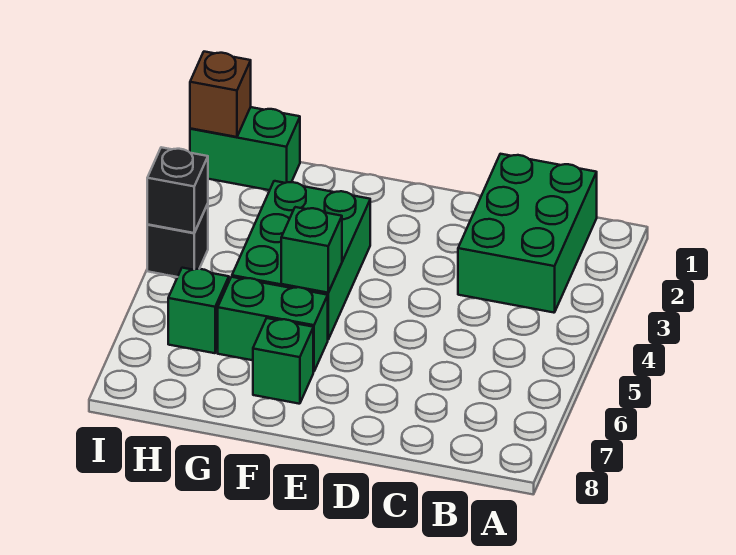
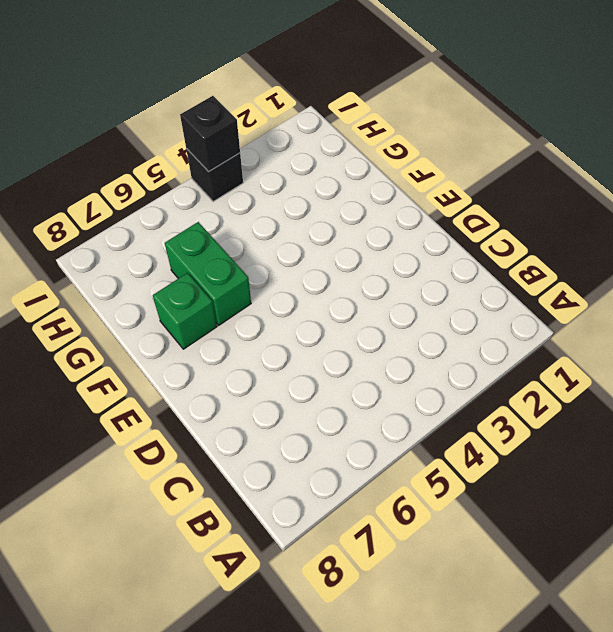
none -> green brick B1:C3 level 1
none -> green brick F3:G5 level 1

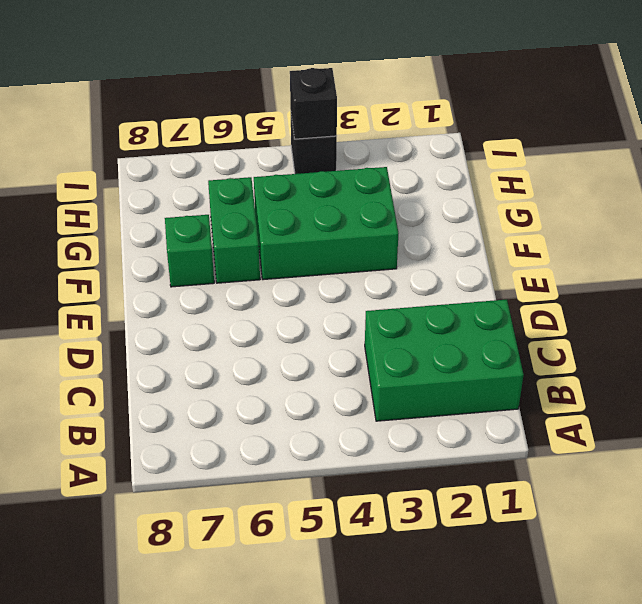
none -> green brick H1:I1 level 1
none -> green brick H6 level 1

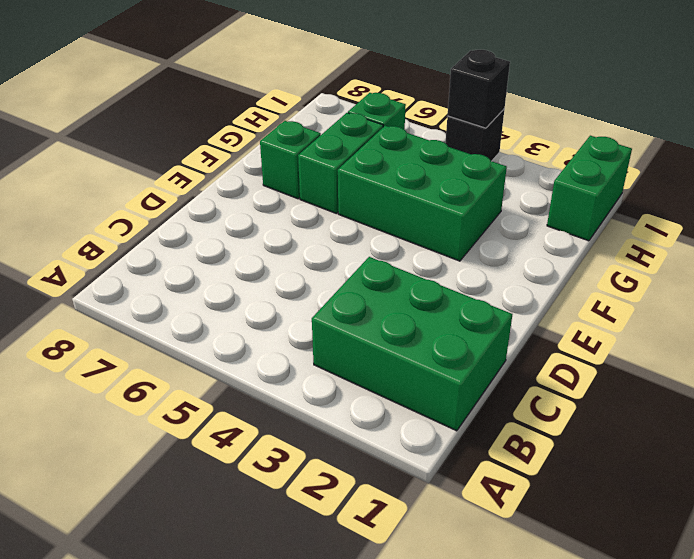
none -> green brick F5 level 2
none -> brown brick I1 level 2

